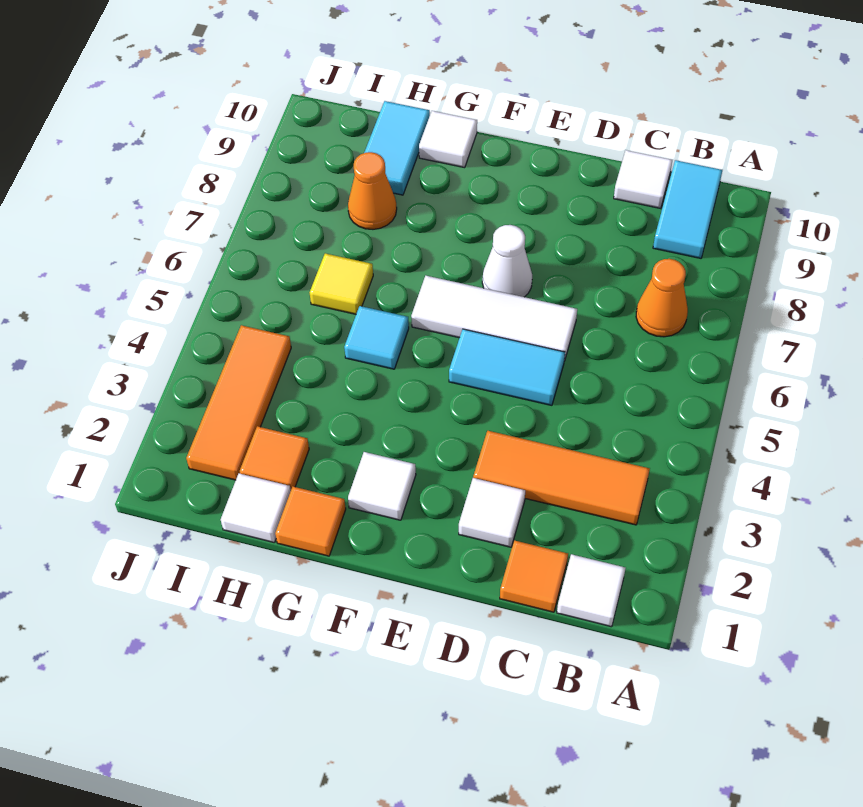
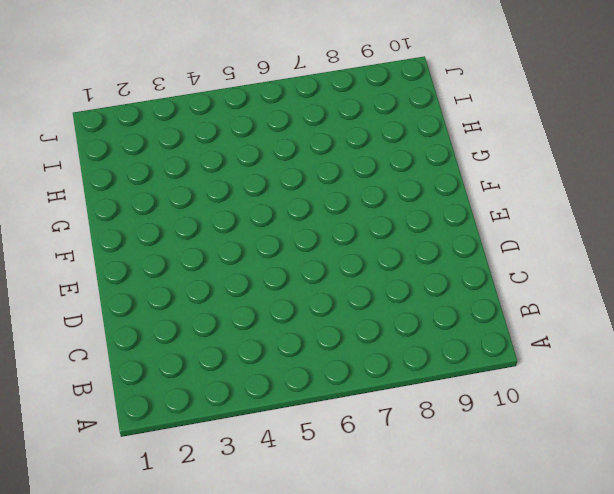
none -> white tile B1 level 1
none -> orange tile B3:D3 level 1
none -> orange cone B7 level 1

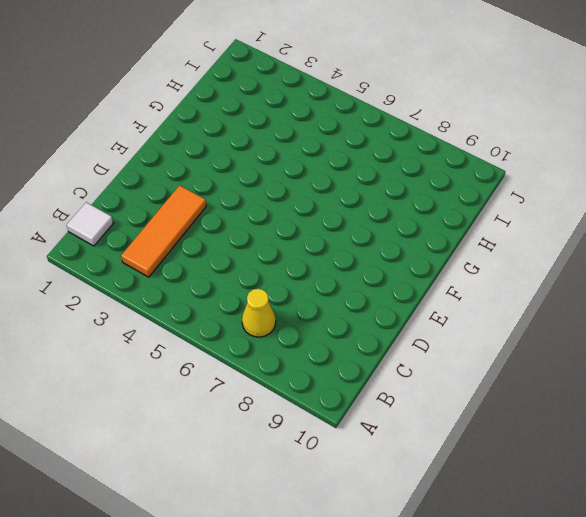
yellow cone B7 level 1 -> orange cone B7 level 1
none -> cyan tile B9:B10 level 1
none -> orange tile C1 level 1
none -> white tile C10 level 1

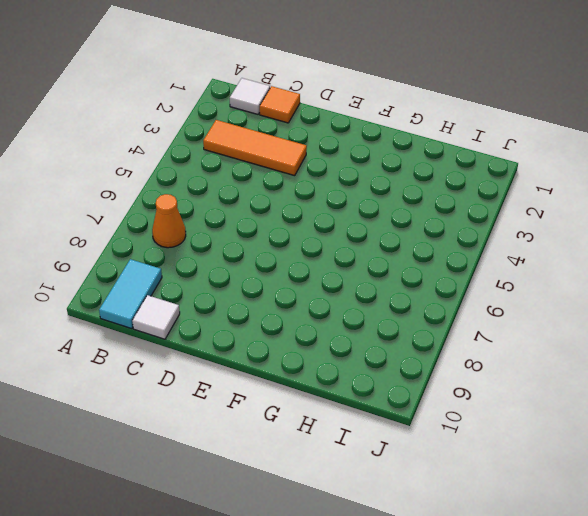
none -> white tile D2 level 1
none -> cyan tile D5:E5 level 1
none -> white tile D6:F6 level 1

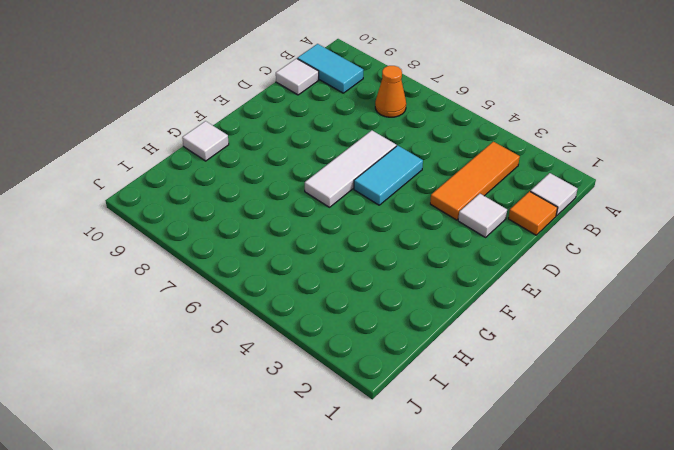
none -> white cone E7 level 1
none -> white tile F2 level 1
none -> orange tile G1 level 1

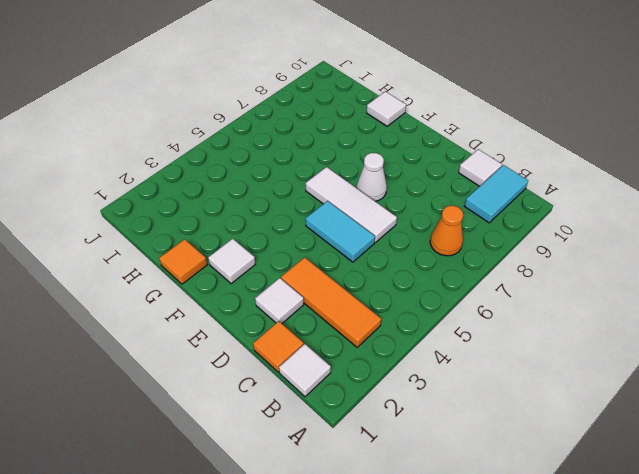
none -> cyan tile G5 level 1
none -> white tile H1 level 1
none -> orange tile H2 level 1

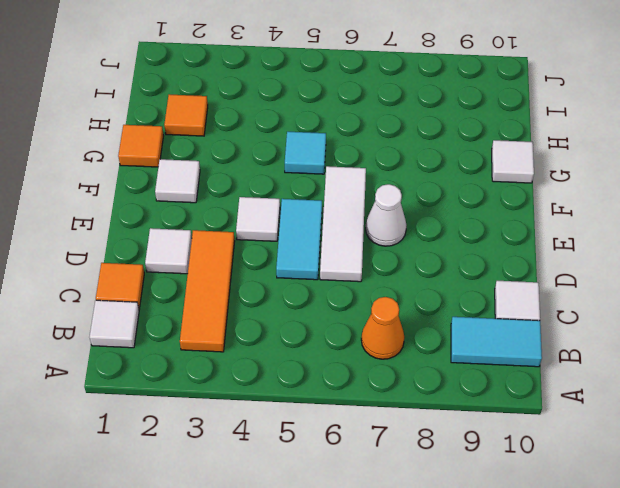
white tile E4 level 1 -> white tile H1 level 1
none -> yellow tile H6 level 1
none -> orange cone H8 level 1
none -> cyan tile H9:H10 level 1

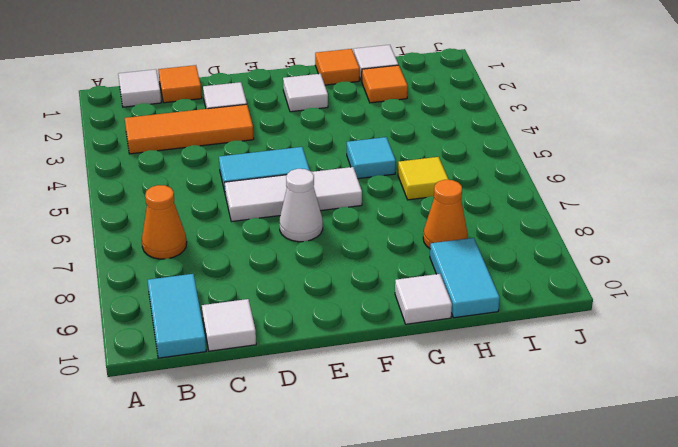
none -> orange tile I2:I4 level 1

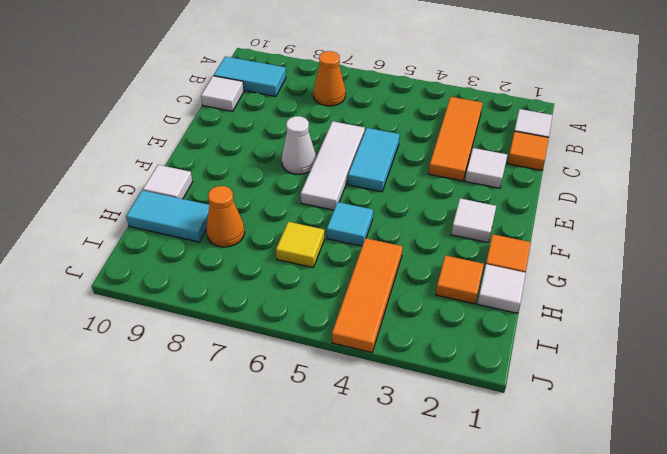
orange tile H4:J4 level 1 -> orange tile I2:I4 level 1

